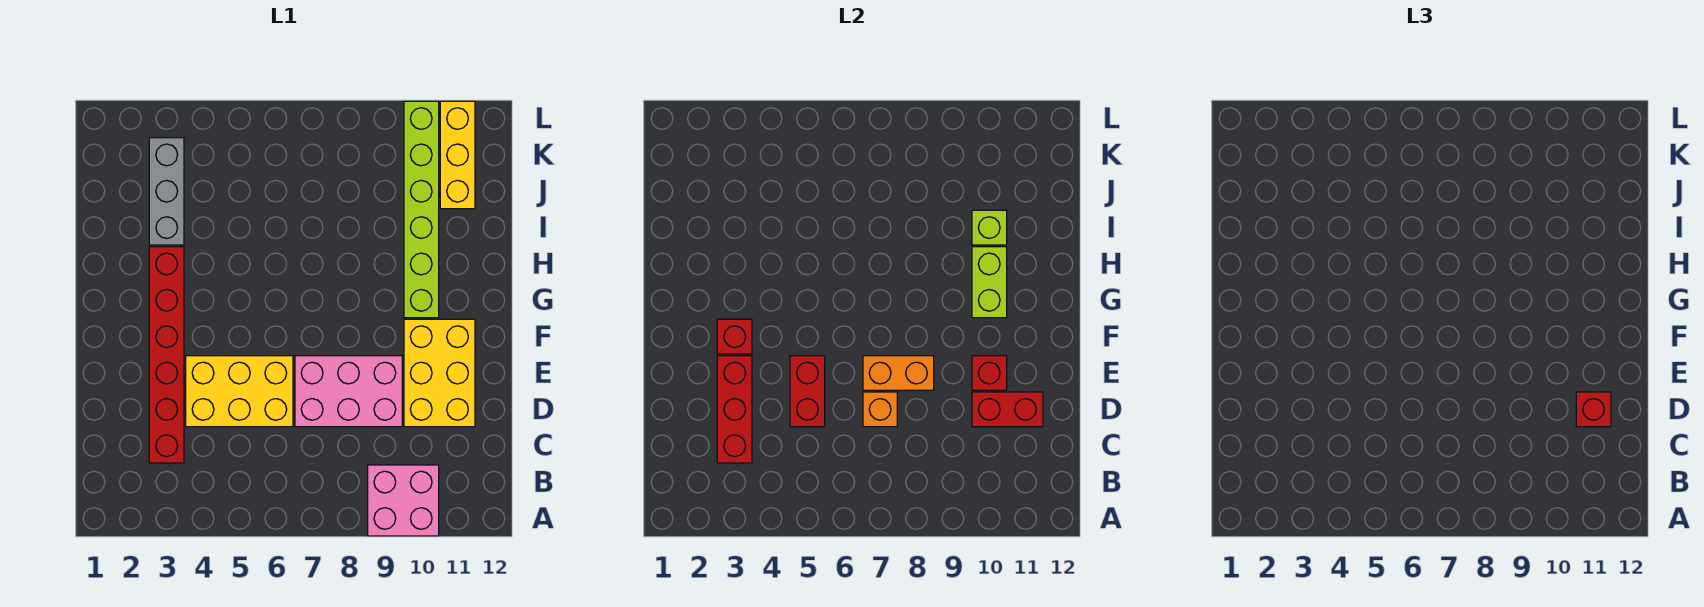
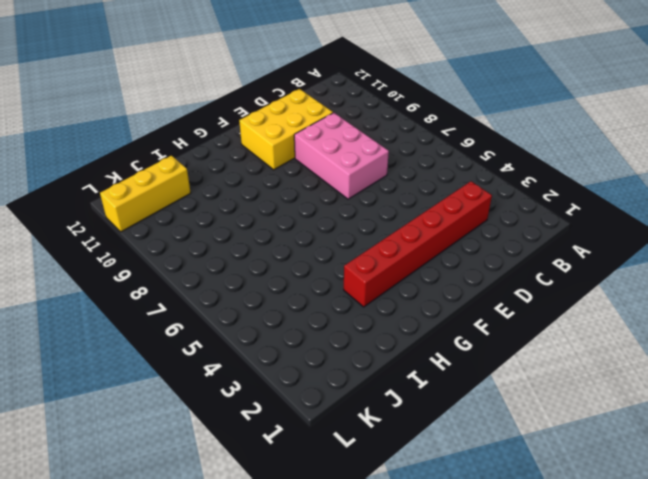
none -> pink brick A9:B10 level 1
none -> yellow brick D4:E6 level 1
none -> lime brick G10:L10 level 1

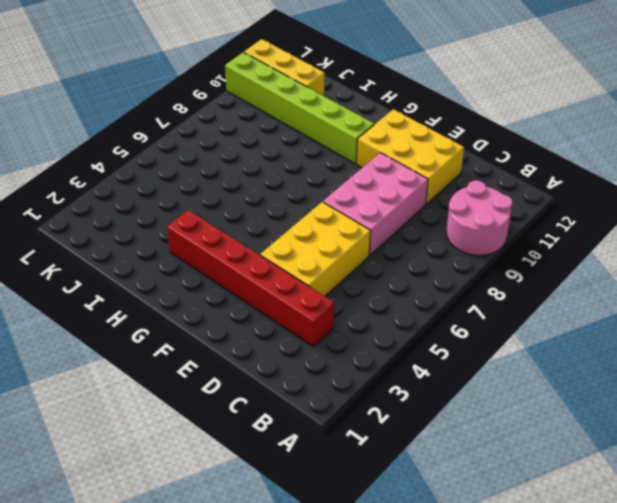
pink round brick A9:B10 level 1 -> pink brick A9:B10 level 1
none -> grey brick I3:K3 level 1
none -> red brick C3:E3 level 2
none -> red brick D5:E5 level 2

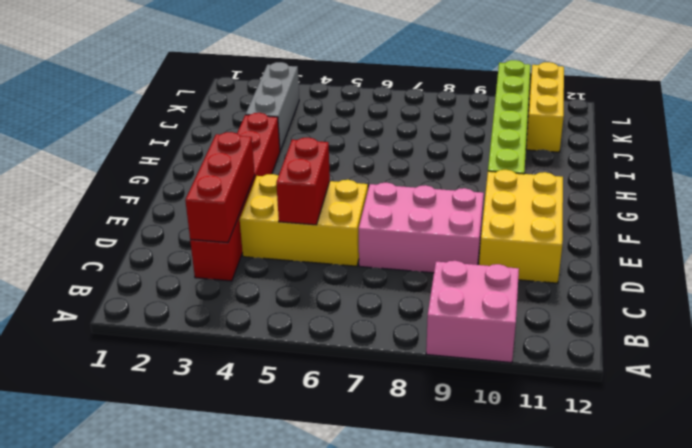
none -> orange brick D7 level 2
none -> red brick D10:D11 level 2
none -> orange brick E7:E8 level 2

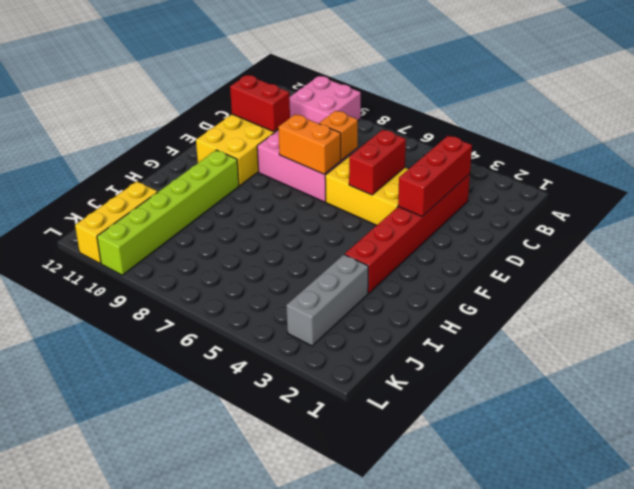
none -> red brick E10 level 2
none -> red brick F3 level 2
none -> lime brick G10:H10 level 2

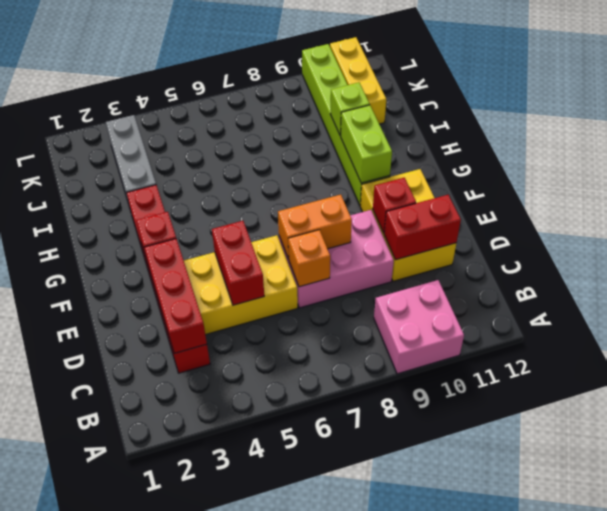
none -> red brick D11 level 3

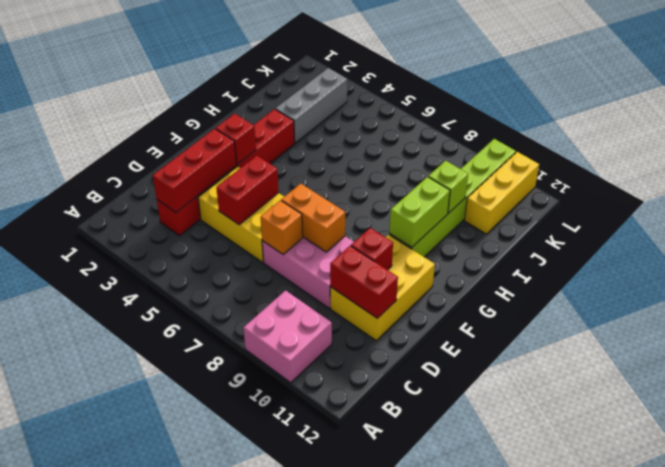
none -> red brick D11 level 3

